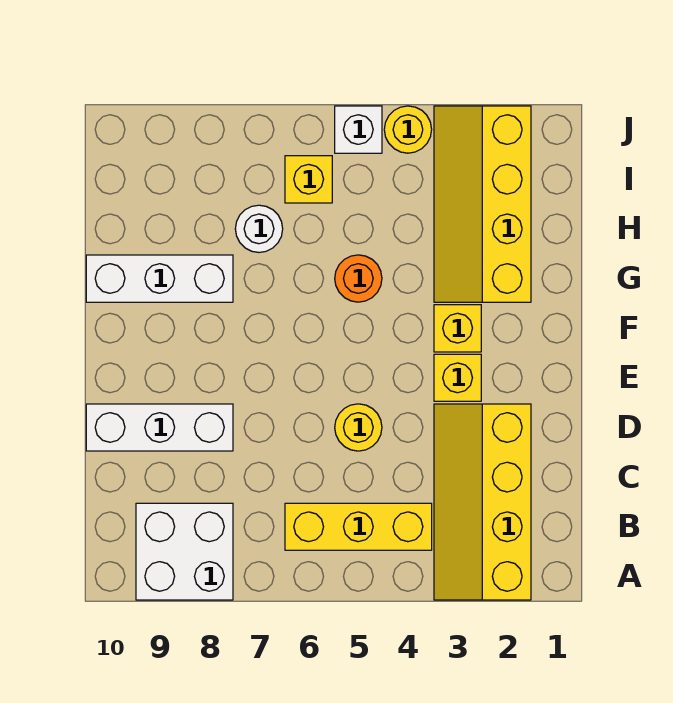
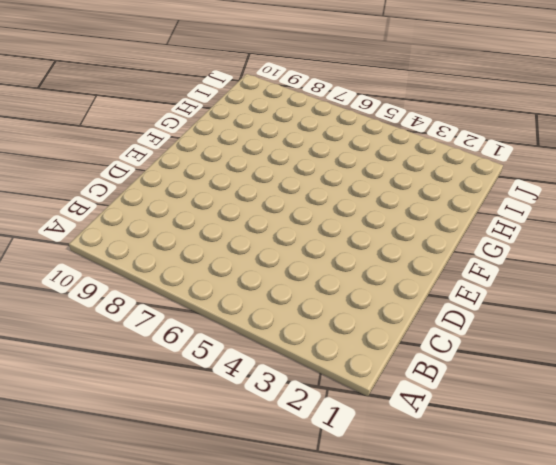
none -> yellow slope A2:D3 level 1 top 2
none -> white brick A8:B9 level 1
none -> yellow brick B4:B6 level 1

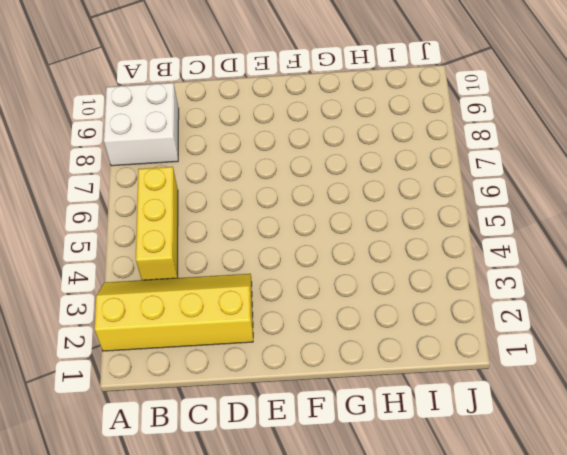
none -> yellow round brick D5 level 1
none -> white brick D8:D10 level 1
none -> yellow brick E3 level 1

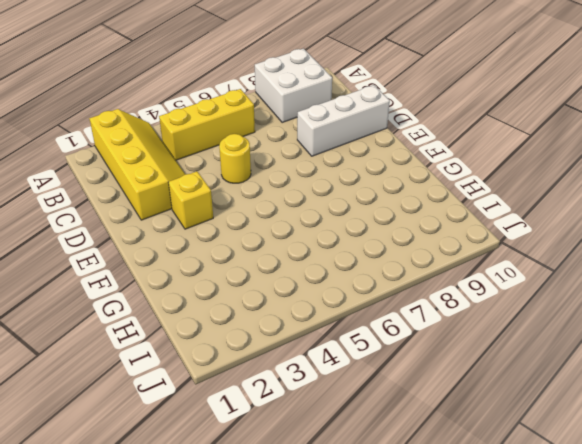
none -> yellow brick F3 level 1
none -> yellow slope G2:J3 level 1 top 2
none -> orange round brick G5 level 1

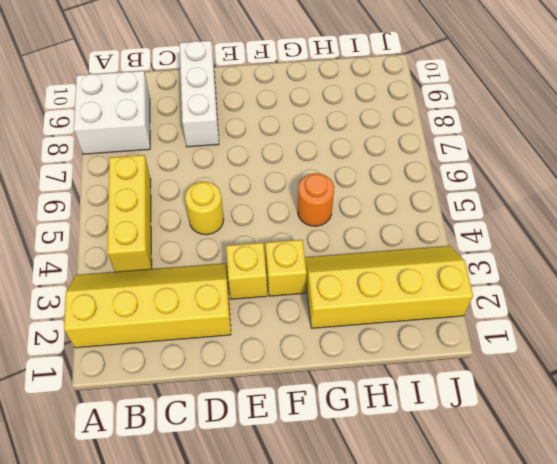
none -> white brick G8:G10 level 1
none -> white round brick H7 level 1
none -> yellow brick I6 level 1

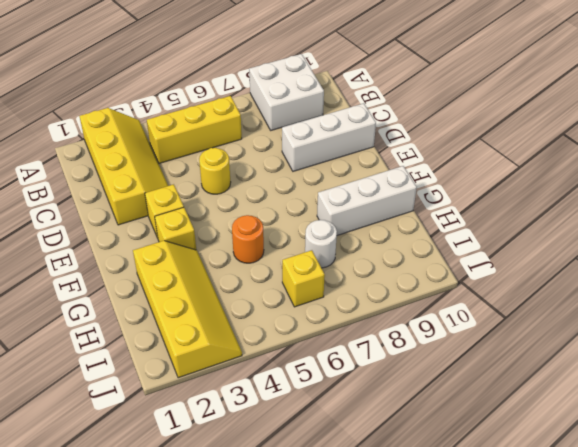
none -> yellow round brick J4 level 1
none -> white brick J5 level 1

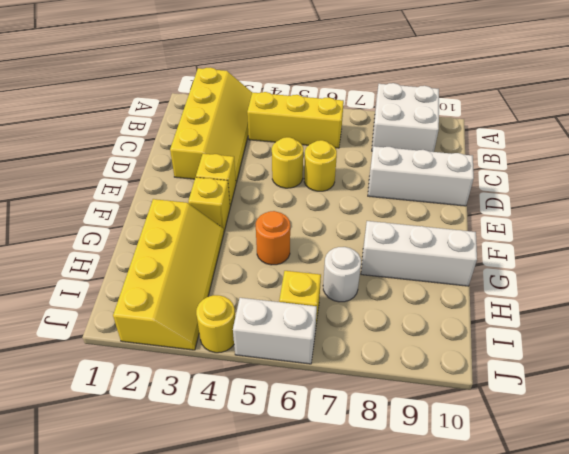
yellow round brick D6 level 1 -> none
white brick J5:J6 level 1 -> white brick J5 level 1

